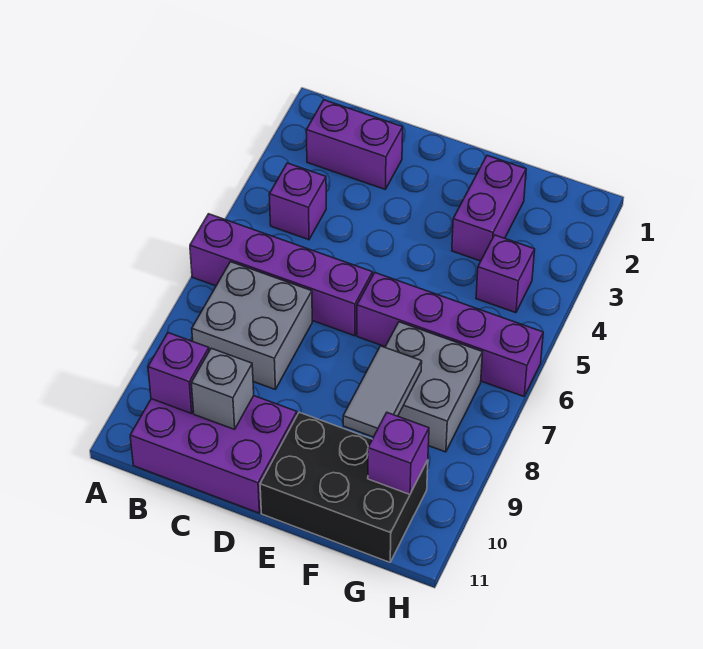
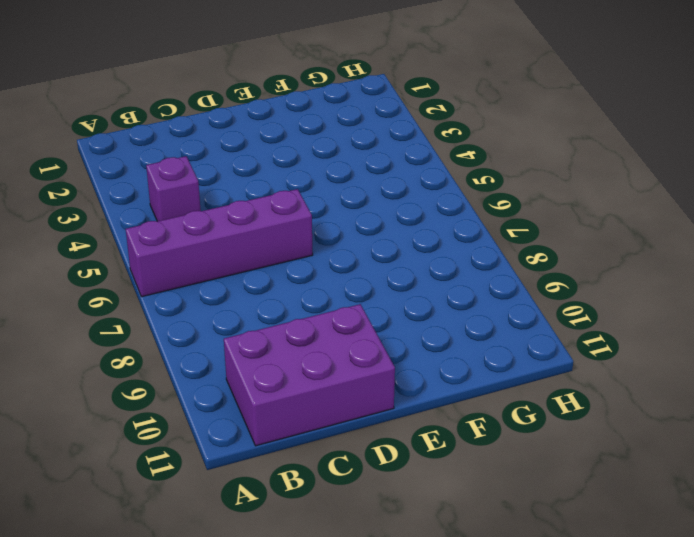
none -> purple brick B2:C2 level 1
none -> grey brick B7:C8 level 1
none -> purple brick E6:H6 level 1

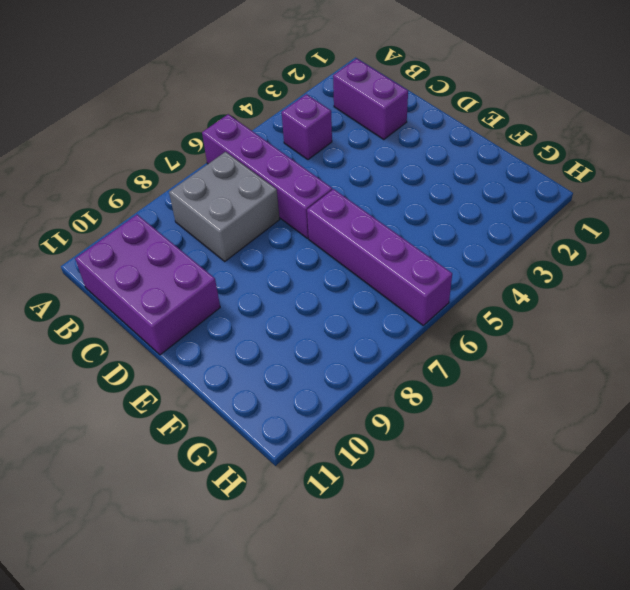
none -> black brick E10:G11 level 1
none -> purple brick F2:F3 level 1
none -> grey brick F7:G8 level 1

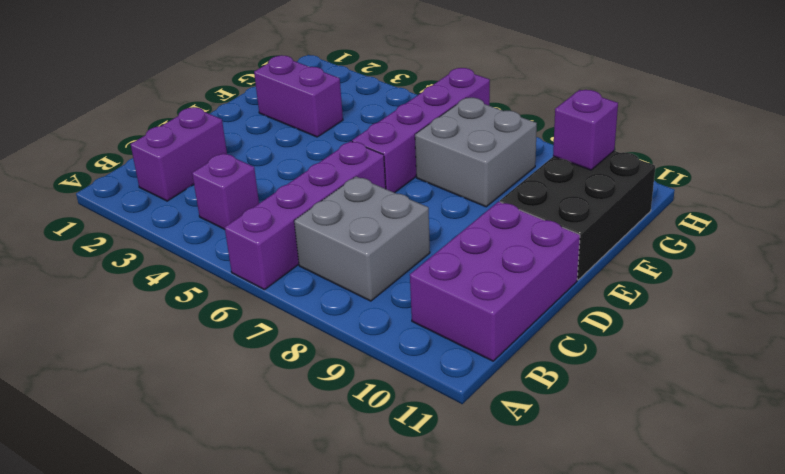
none -> purple brick G4 level 1
none -> purple brick B10 level 2
none -> grey brick C10 level 2

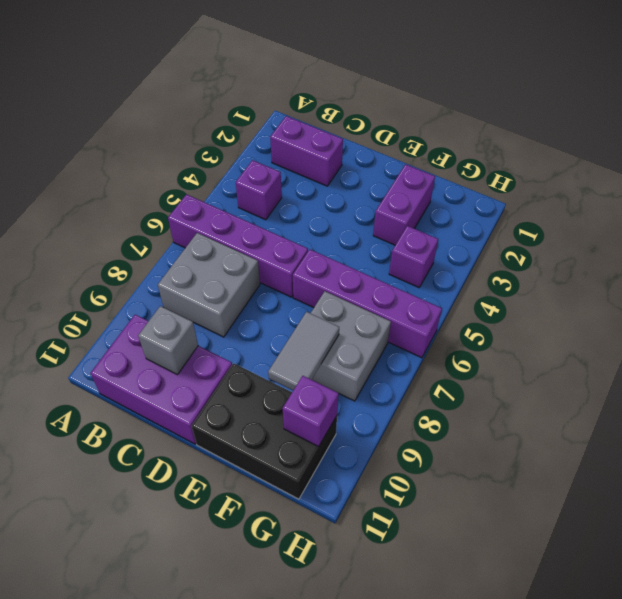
none -> purple brick B10 level 2

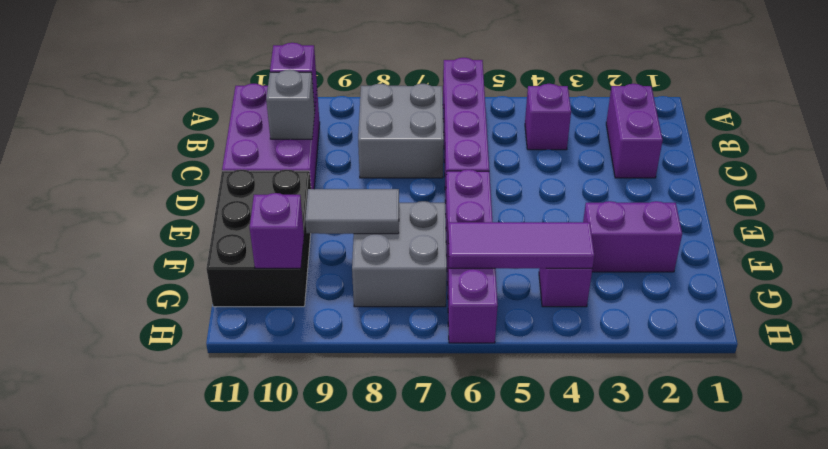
purple tile G4:G6 level 2 -> none

